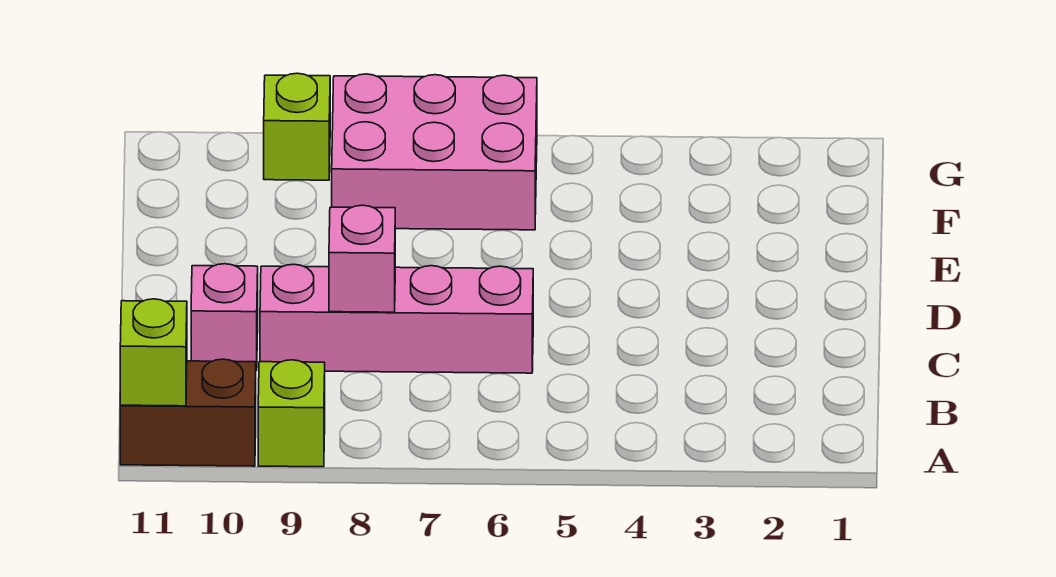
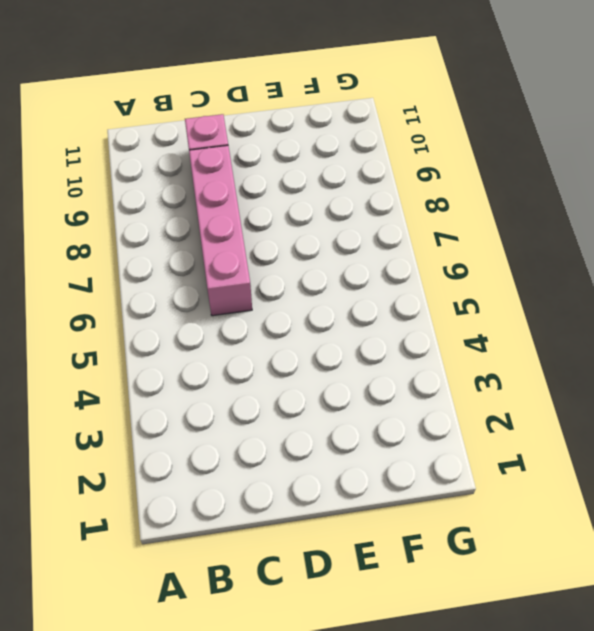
none -> lime brick A9 level 1
none -> brown brick A10:A11 level 1

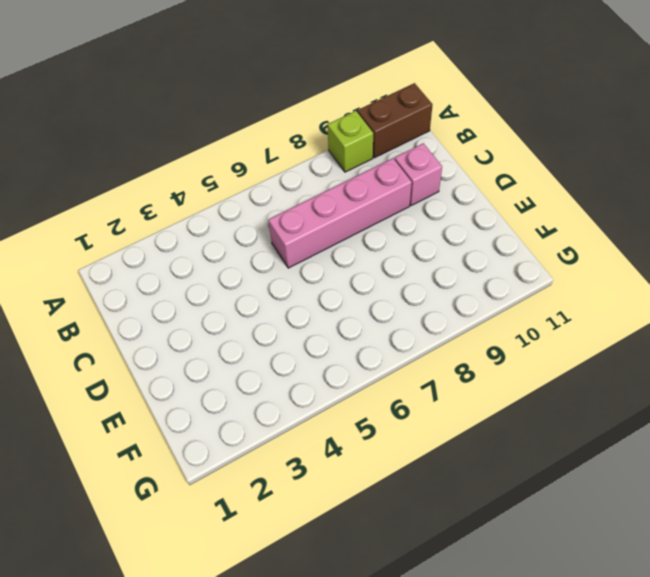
none -> pink brick F6:G8 level 1
none -> lime brick G9 level 1

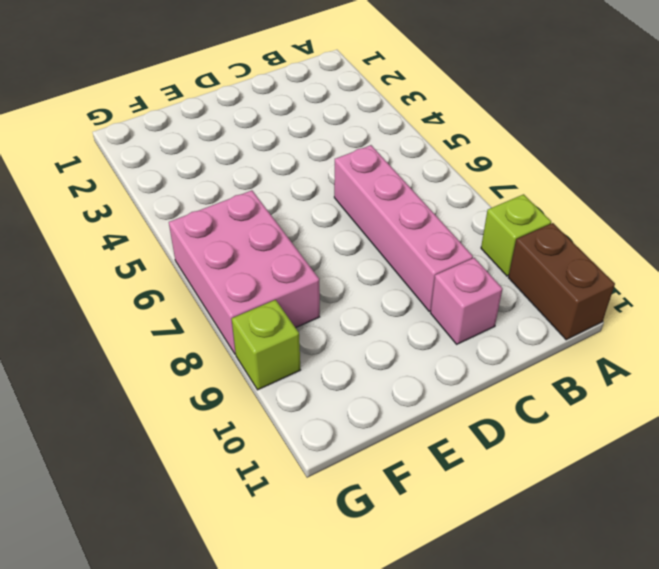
none -> lime brick A11 level 2
none -> pink brick C8 level 2

